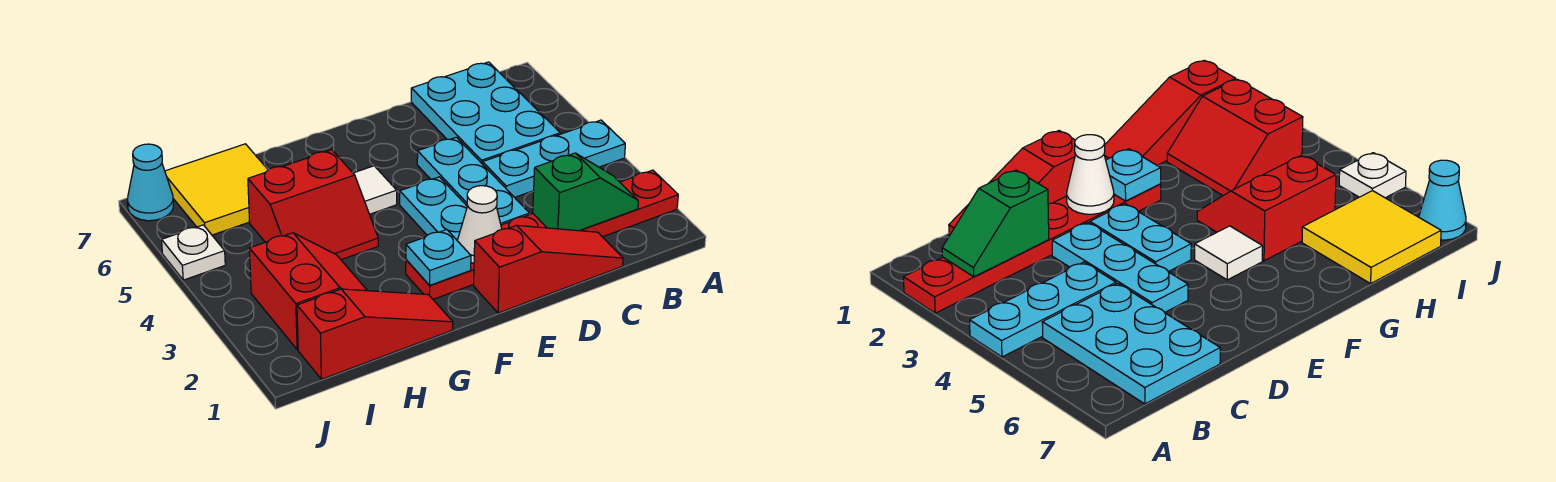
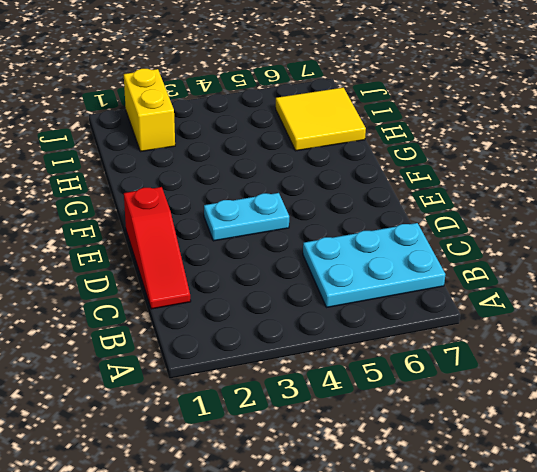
yellow brick I2:J2 level 1 -> red slope H2:I3 level 1 top I
none -> red plate A2:F2 level 1
none -> cyan plate A4:C4 level 1
none -> cyan plate D3:D5 level 1

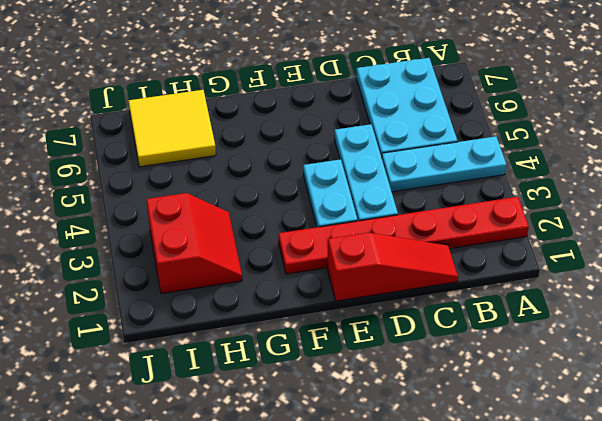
none -> white tile F5 level 1
none -> red slope G1:I1 level 1 top I
none -> red slope G4:H5 level 1 top 5

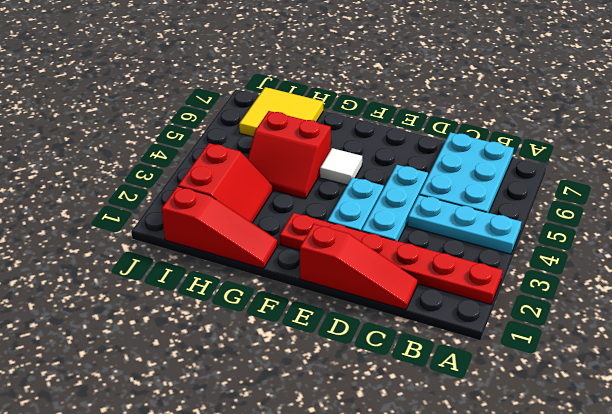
none -> white plate J5 level 1
none -> cyan cone J7 level 1
none -> green slope B2:C2 level 2 top C

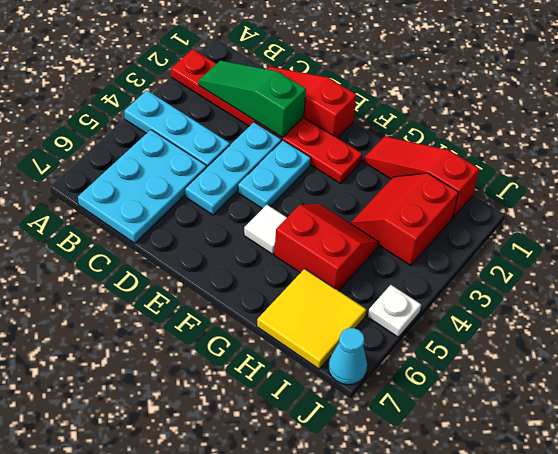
green slope B2:D2 level 2 top D -> green slope B2:C2 level 2 top C
none -> white cone E2 level 2
none -> cyan plate F2 level 2

